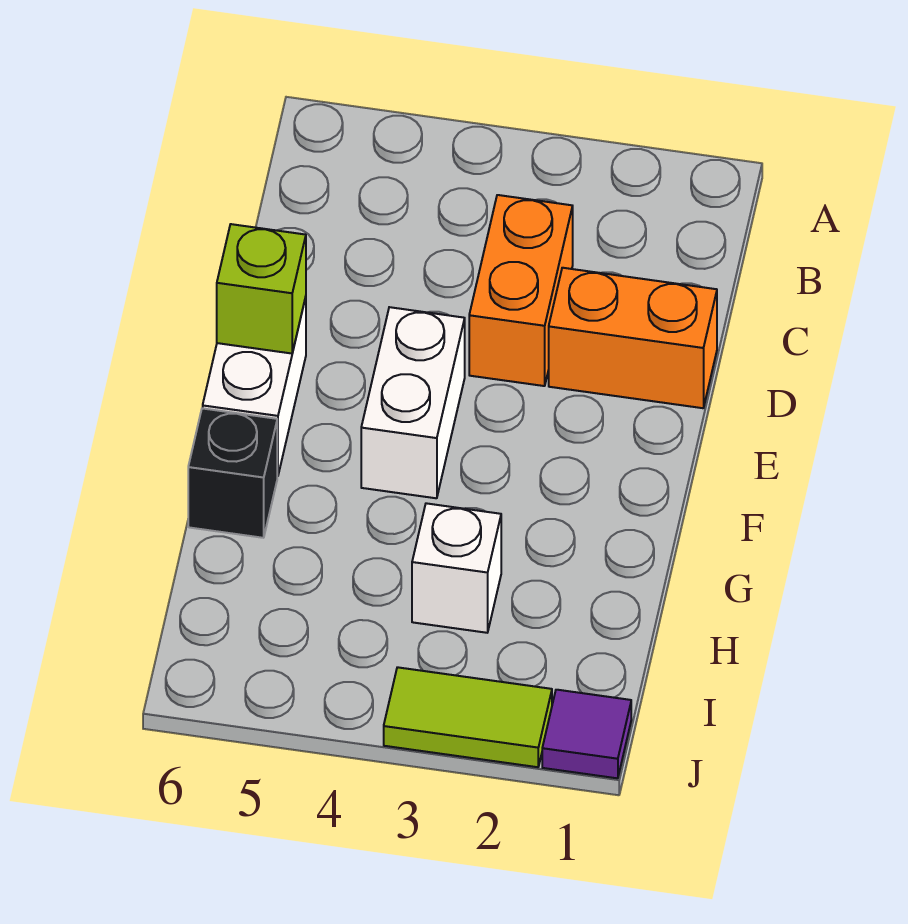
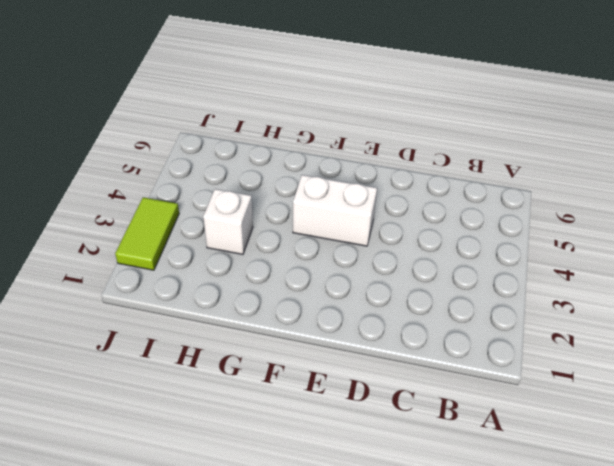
none -> orange brick C3:D3 level 1
none -> orange brick D1:D2 level 1

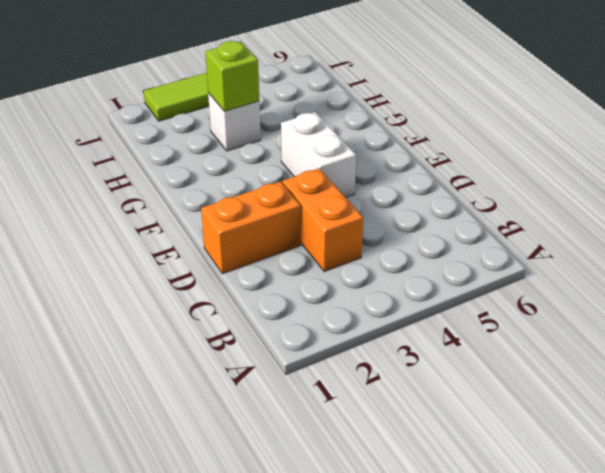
lime brick H3 level 2 -> lime brick E6 level 2
none -> white brick E6:F6 level 1
none -> black brick G6 level 1

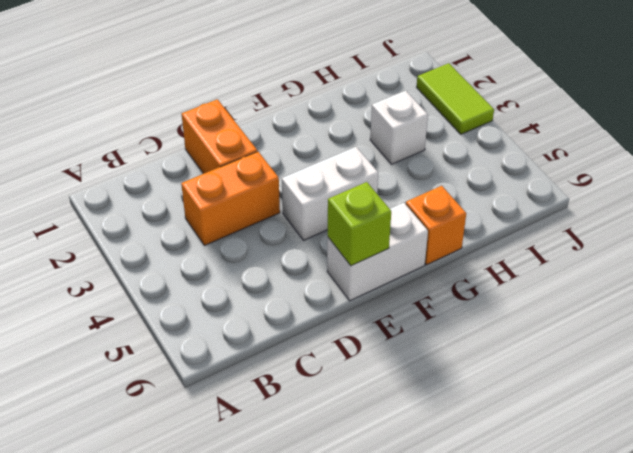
orange brick G6 level 1 -> black brick G6 level 1
none -> purple tile J1 level 1

